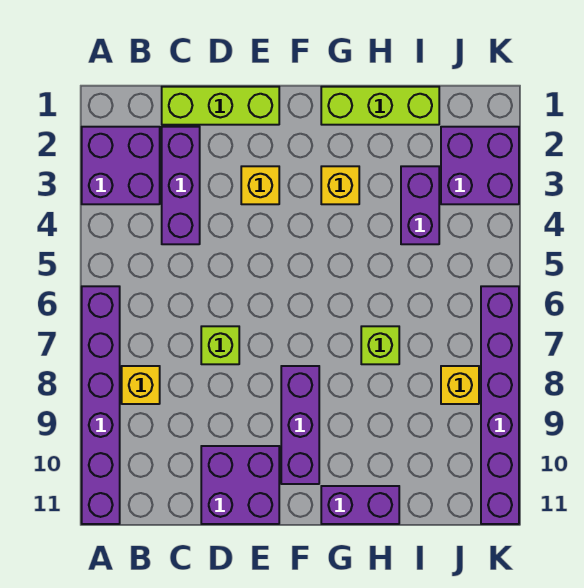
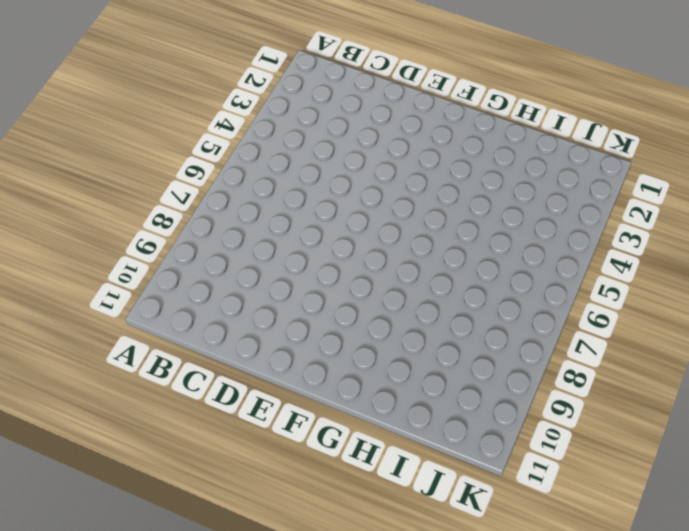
none -> purple brick A2:B3 level 1
none -> purple brick A6:A11 level 1
none -> yellow brick B8 level 1

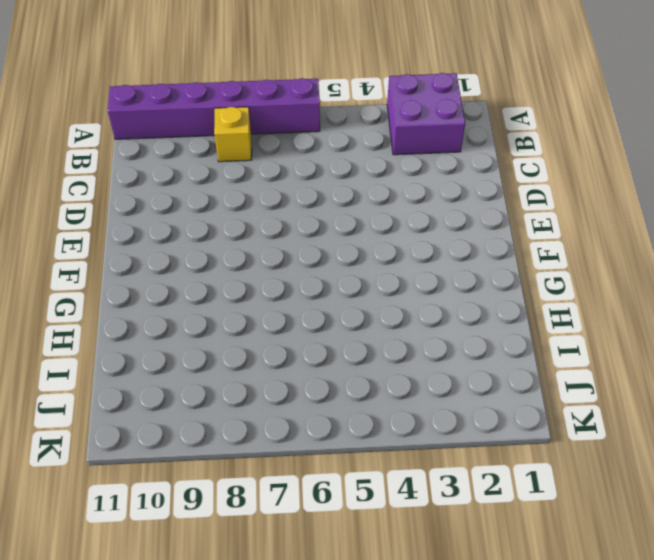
none -> lime brick C1:E1 level 1
none -> purple brick C2:C4 level 1
none -> lime brick D7 level 1

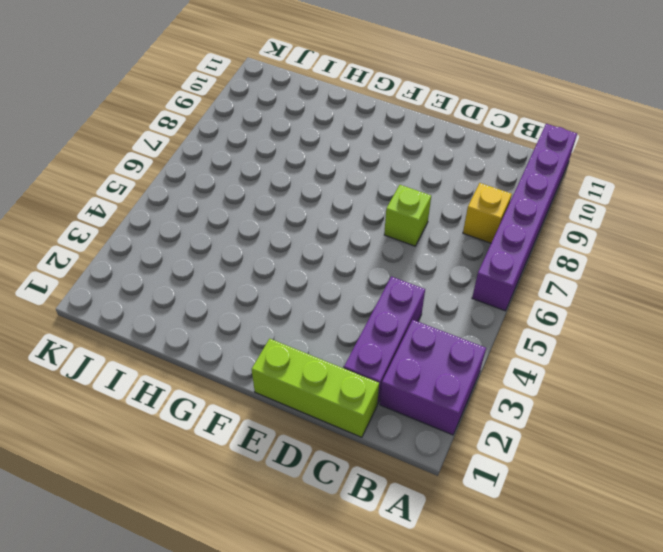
none -> purple brick D10:E11 level 1
none -> yellow brick E3 level 1
none -> purple brick F8:F10 level 1

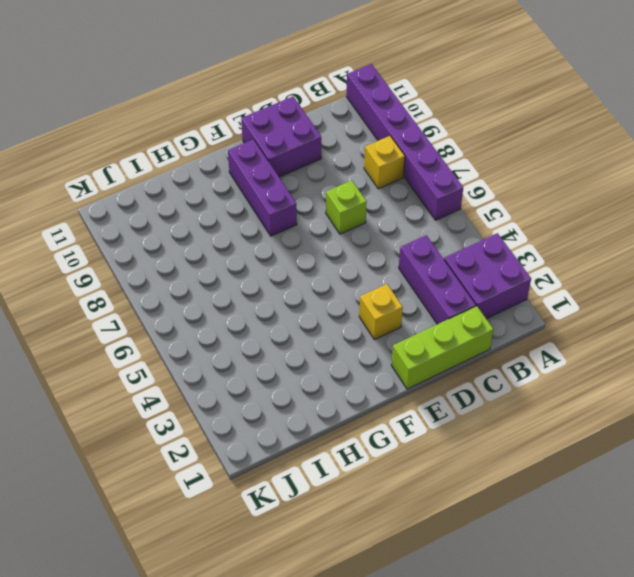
none -> lime brick G1:I1 level 1
none -> yellow brick G3 level 1
none -> purple brick G11:H11 level 1

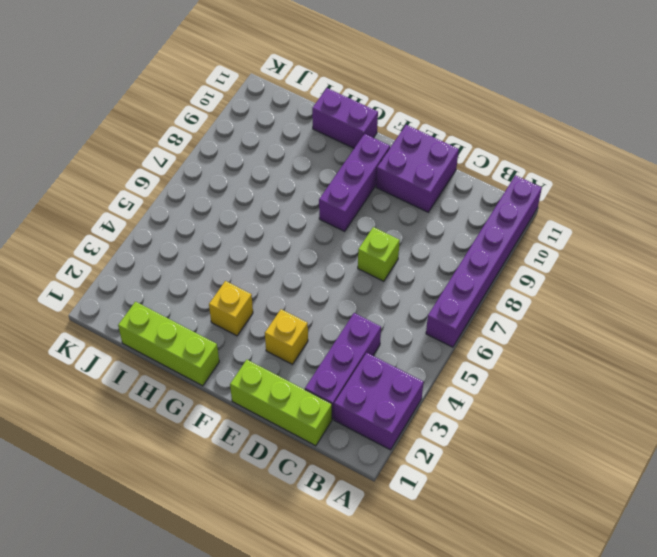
none -> yellow brick B8 level 1
none -> lime brick H7 level 1
none -> purple brick I3:I4 level 1

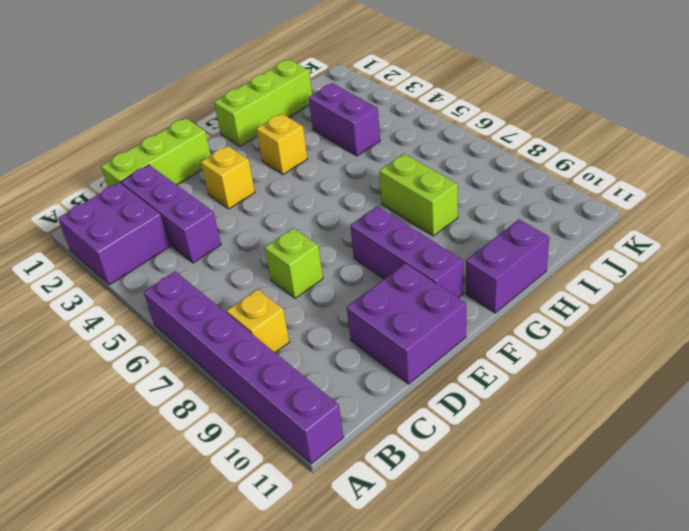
lime brick H7:H8 level 1 -> lime brick H7 level 1
none -> purple brick J2:K3 level 1
none -> yellow brick J8 level 1
none -> purple brick K6:K11 level 1

